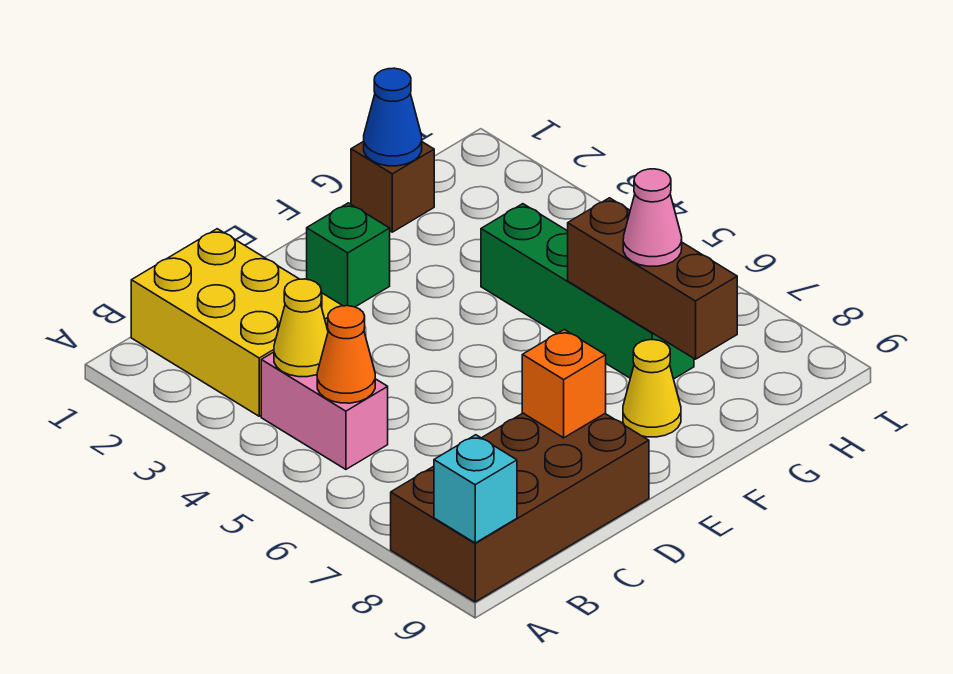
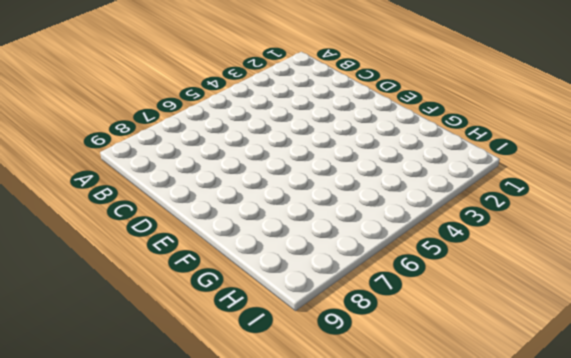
none -> brown brick A8:D9 level 1
none -> yellow brick B1:C3 level 1
none -> pink brick B4:B5 level 1

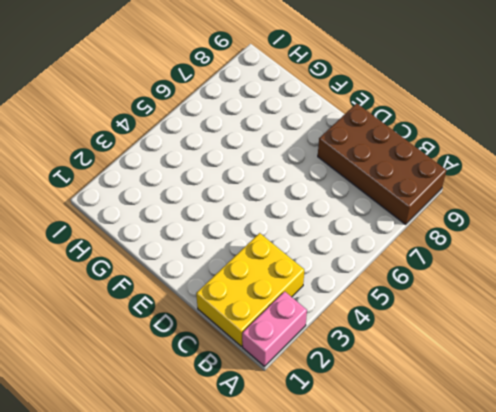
pink brick A1:A2 level 1 -> pink brick B4:B5 level 1
none -> green brick E2 level 1
none -> yellow cone F8 level 1
none -> brown brick G1 level 1

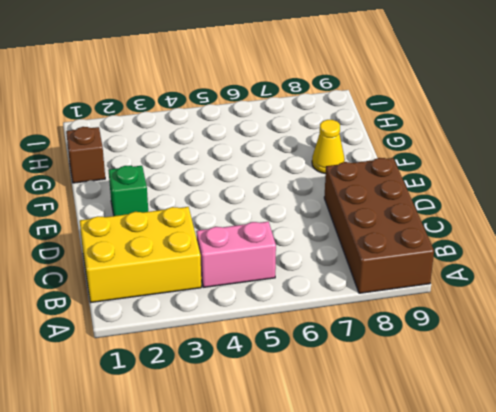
none -> green brick G4:G7 level 1
none -> cyan brick A9 level 2
none -> yellow cone B4 level 2

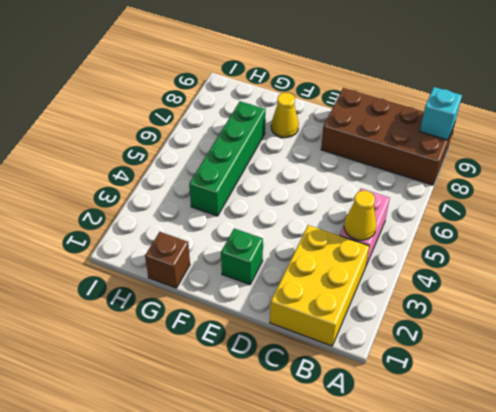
none -> orange cone B5 level 2
none -> orange brick D8 level 2
none -> blue cone G1 level 2

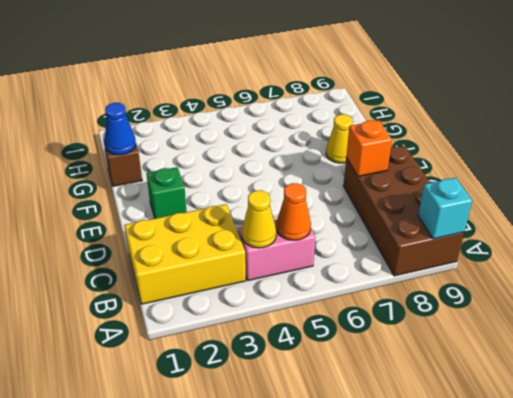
none -> green brick G4:G7 level 1
none -> brown brick G6:G8 level 2
none -> pink cone G7 level 3

